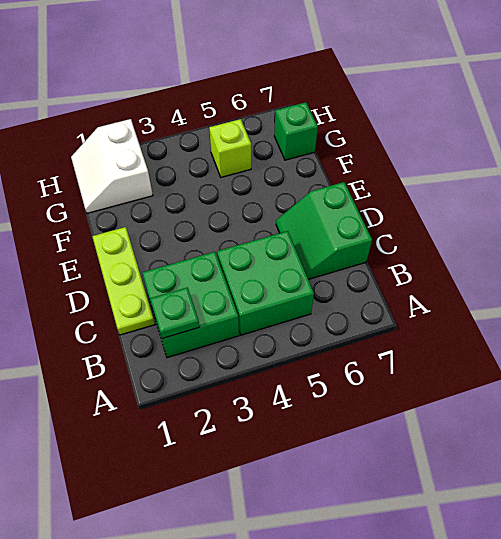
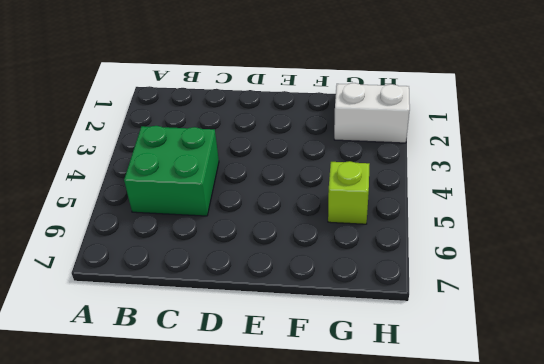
none -> green brick B2:C3 level 1
none -> lime plate C1:E1 level 1

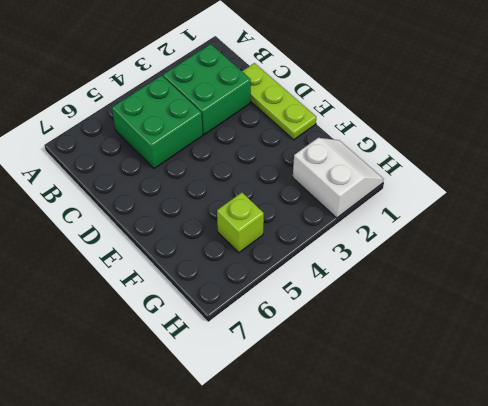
none -> green slope C6:D7 level 1 top 7
none -> green brick G7 level 1

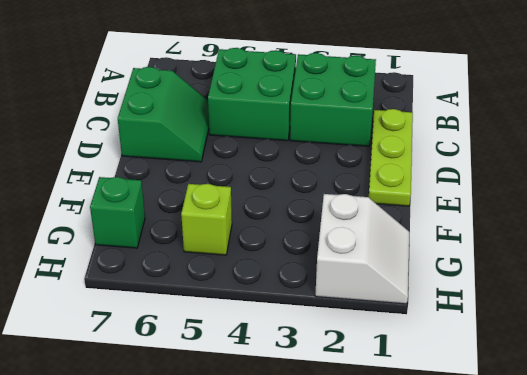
none -> green plate B2 level 2

